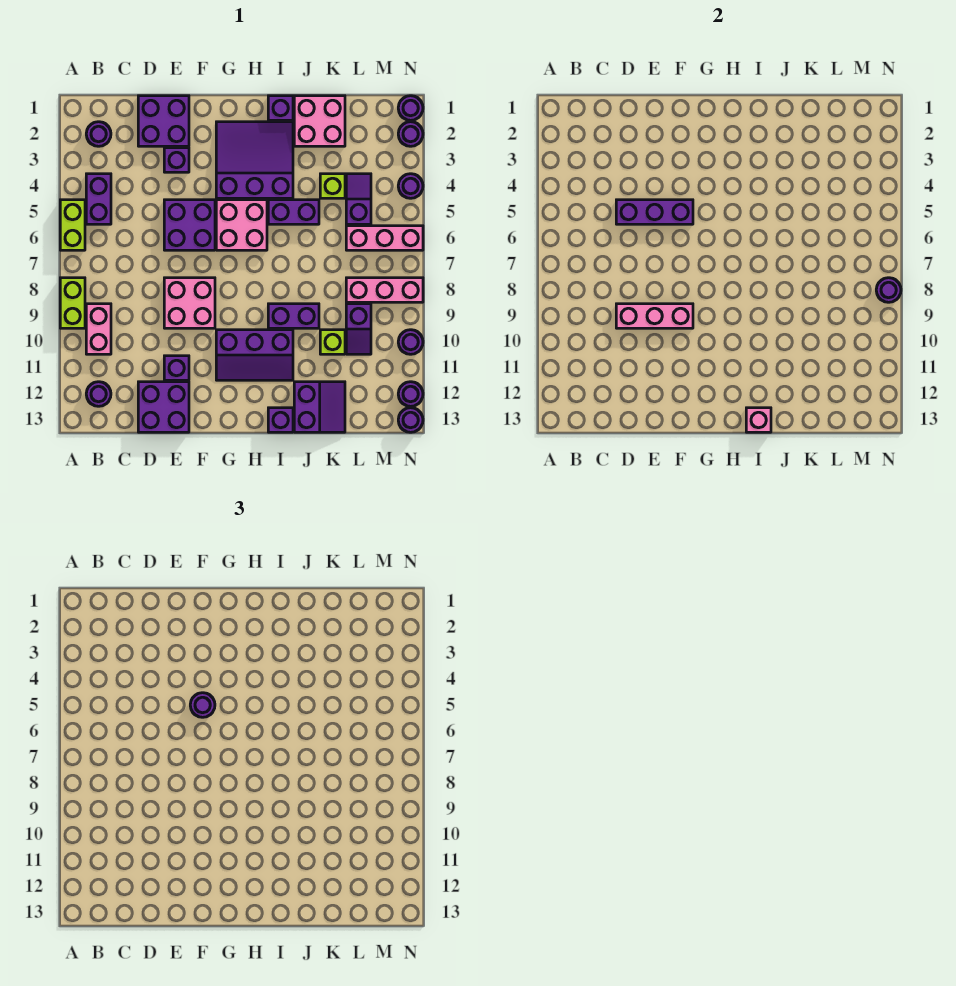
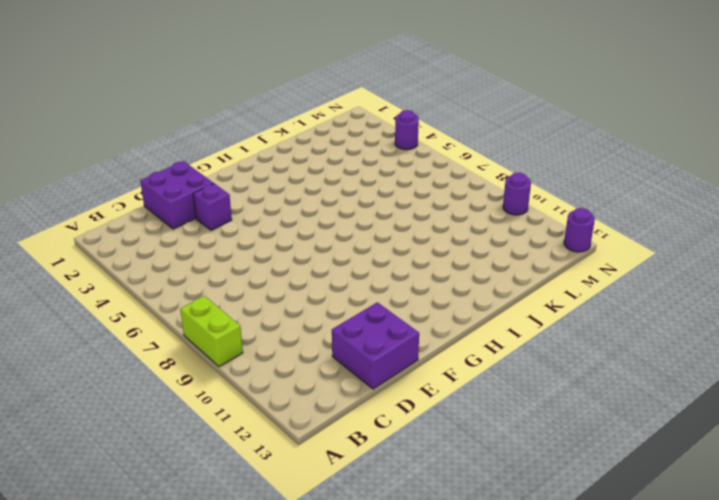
none -> lime brick A5:A6 level 1
none -> purple round brick B2 level 1
none -> purple brick B4:B5 level 1
none -> pink brick B9:B10 level 1

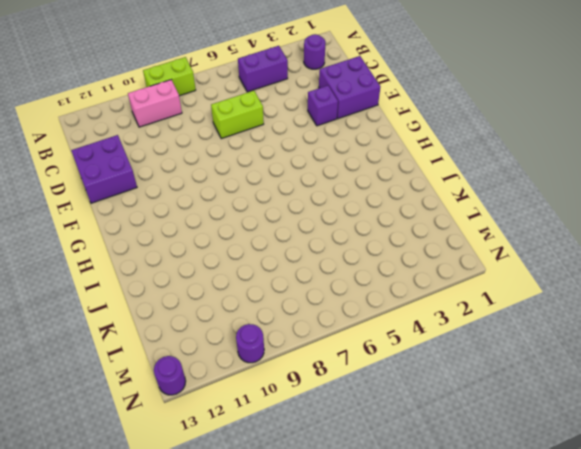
lime brick D6:D7 level 1 -> lime brick A5:A6 level 1
none -> purple round brick B12 level 1
none -> purple brick E5:F6 level 1
none -> pink brick E8:F9 level 1
none -> purple brick E11 level 1

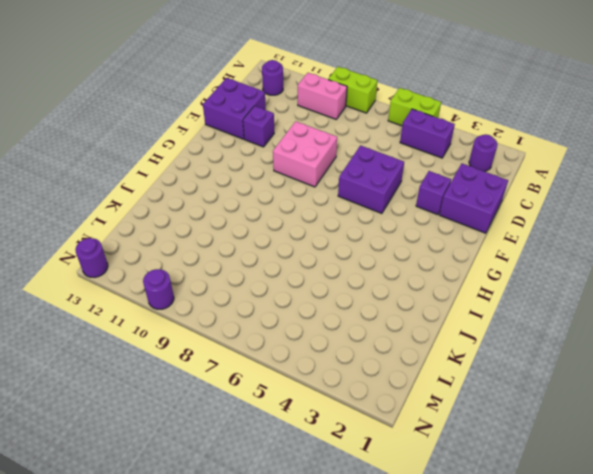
none -> purple slope G2:I4 level 1 top 4
none -> pink brick G5:H6 level 1
none -> purple slope G10:I11 level 1 top 10
none -> purple brick I1 level 1

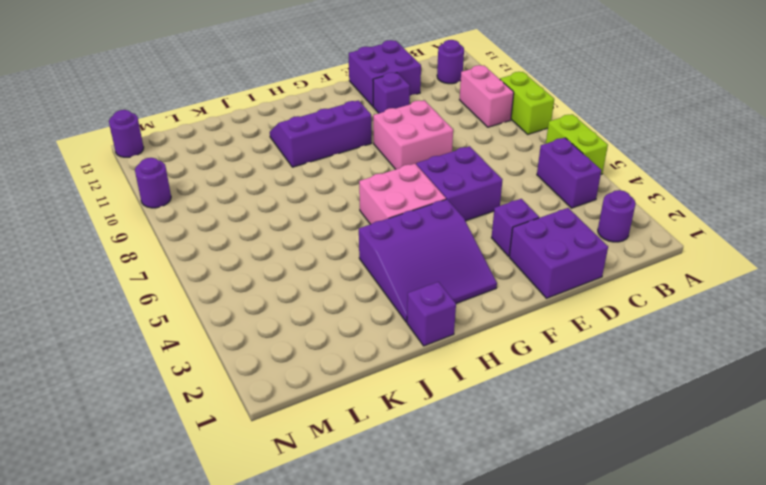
none -> purple brick I5:J5 level 1
none -> purple brick I9:J9 level 1
none -> purple brick I13 level 1
none -> pink brick J1:K2 level 1

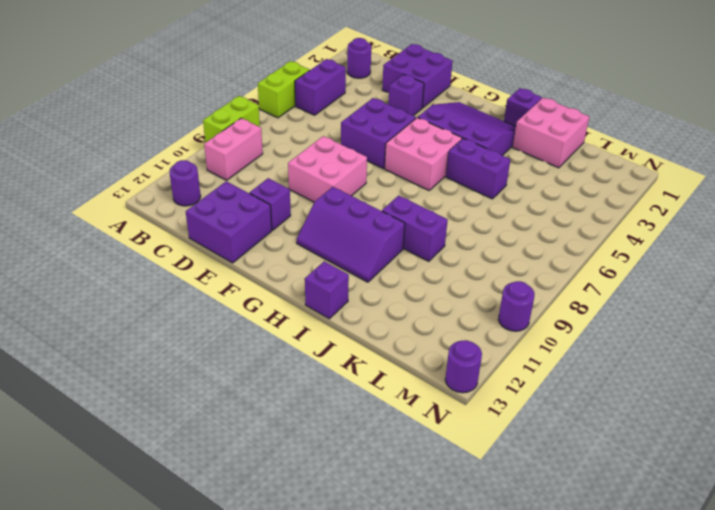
none -> purple slope J12:K13 level 1 top J
none -> lime brick K4 level 1
none -> lime brick K10 level 1
none -> purple slope L4:L5 level 1 top 5

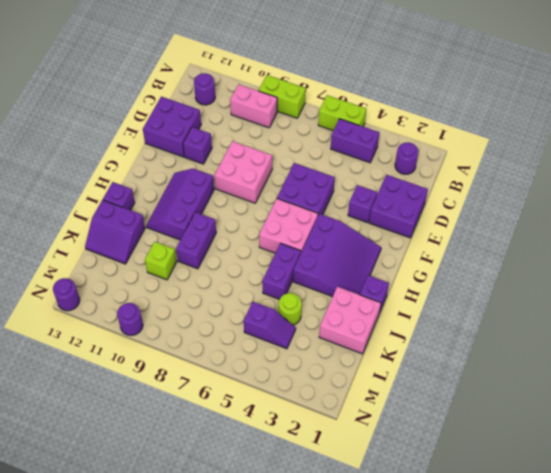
lime round brick K4 level 1 -> lime brick K4 level 1
none -> pink brick L6:N6 level 1
none -> pink brick L8:N8 level 1
none -> purple slope L9:L10 level 1 top 9
none -> purple round brick N1 level 1

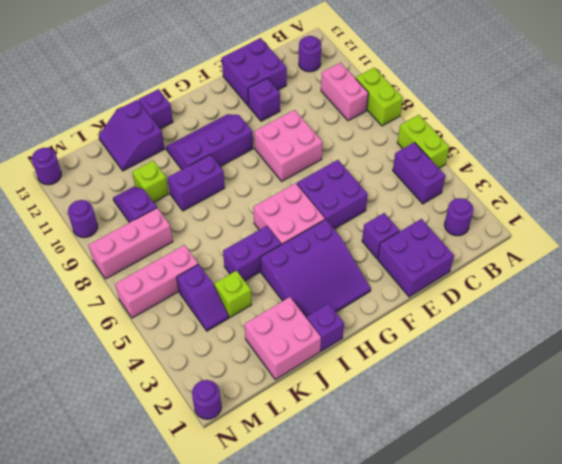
none -> purple round brick N2 level 1
none -> purple round brick N4 level 1
none -> purple round brick N12 level 1
none -> purple brick D5:F5 level 2

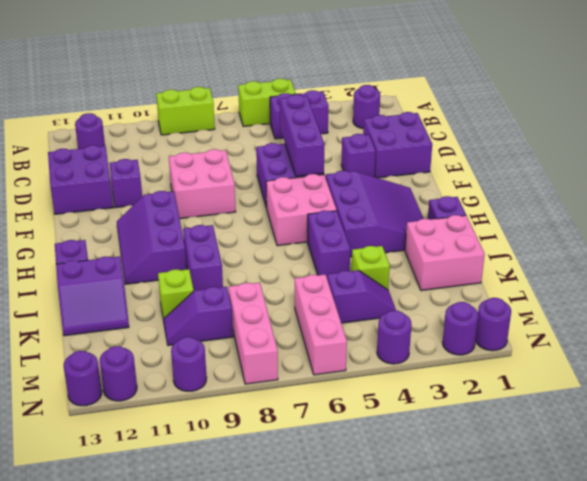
none -> pink brick B9:B10 level 1
none -> pink brick D9:F9 level 2
none -> pink brick I13 level 2
none -> purple round brick N8 level 2

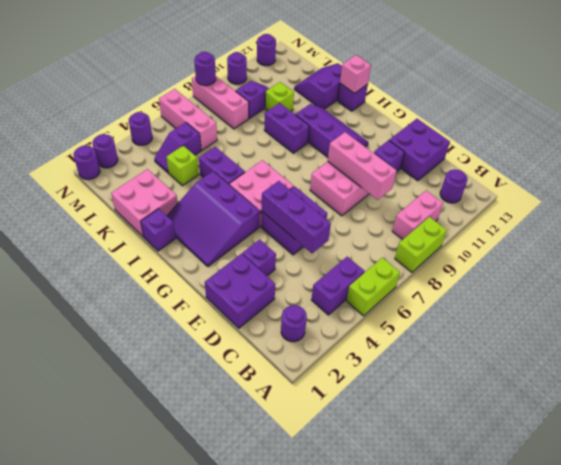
none -> purple round brick N13 level 1
none -> purple round brick F5 level 3

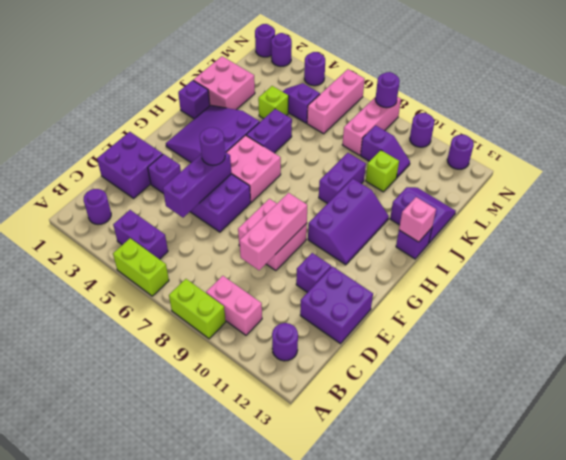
none -> purple round brick N13 level 1

